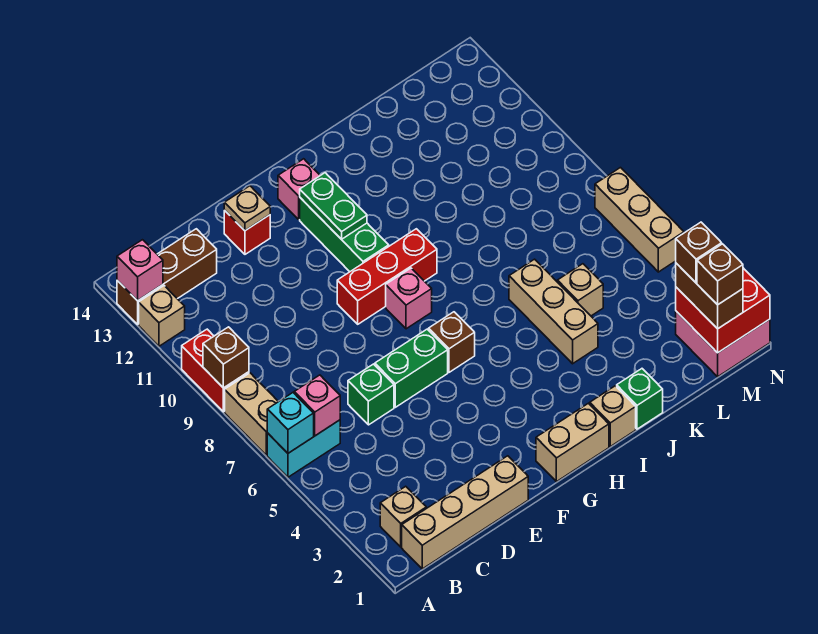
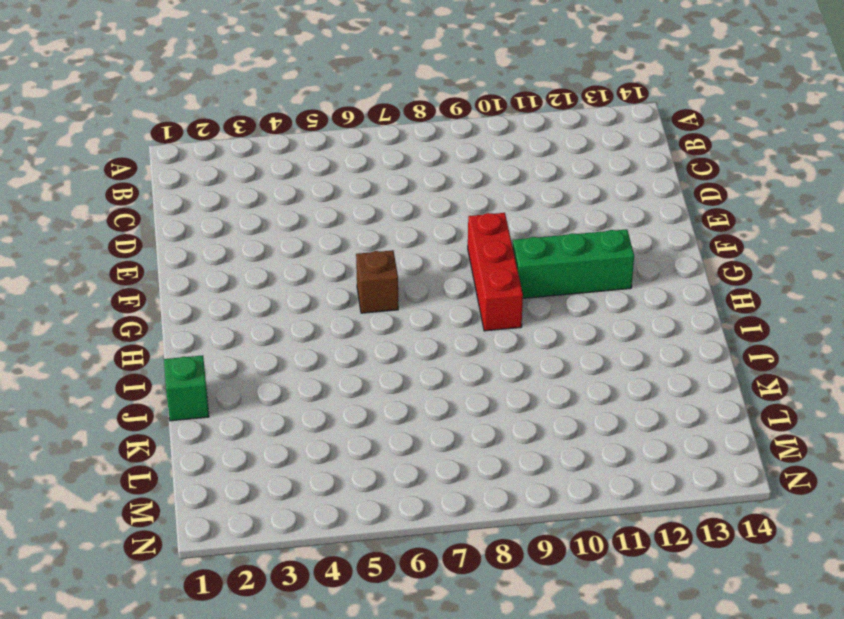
none -> cyan brick A6:B6 level 1
none -> tan brick A7:A8 level 1
none -> red brick A9:A10 level 1
none -> tan brick A12 level 1

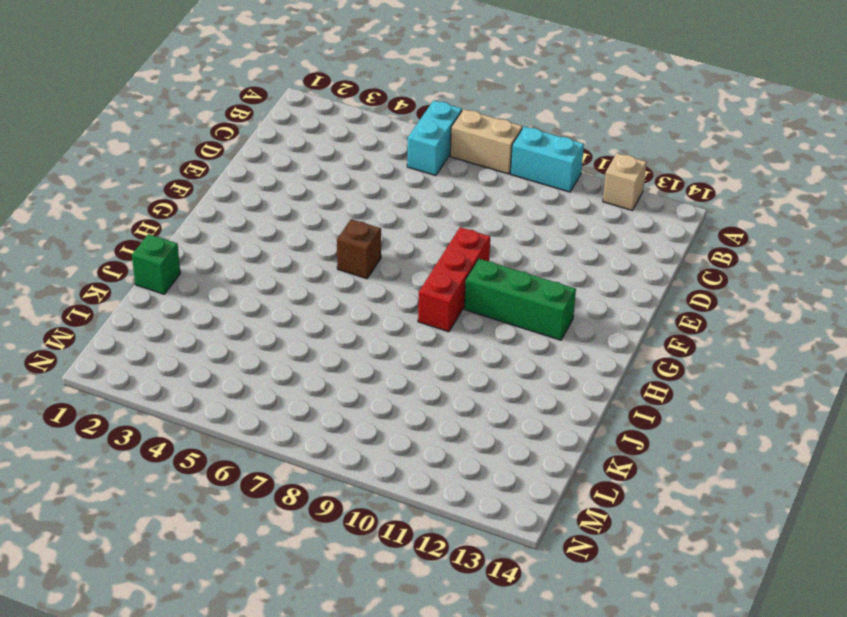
cyan brick A9:A10 level 1 -> red brick A9:A10 level 1
none -> brown brick A13:C13 level 1
none -> tan brick B1:E1 level 1
none -> tan brick B2 level 1
none -> green brick D6 level 1

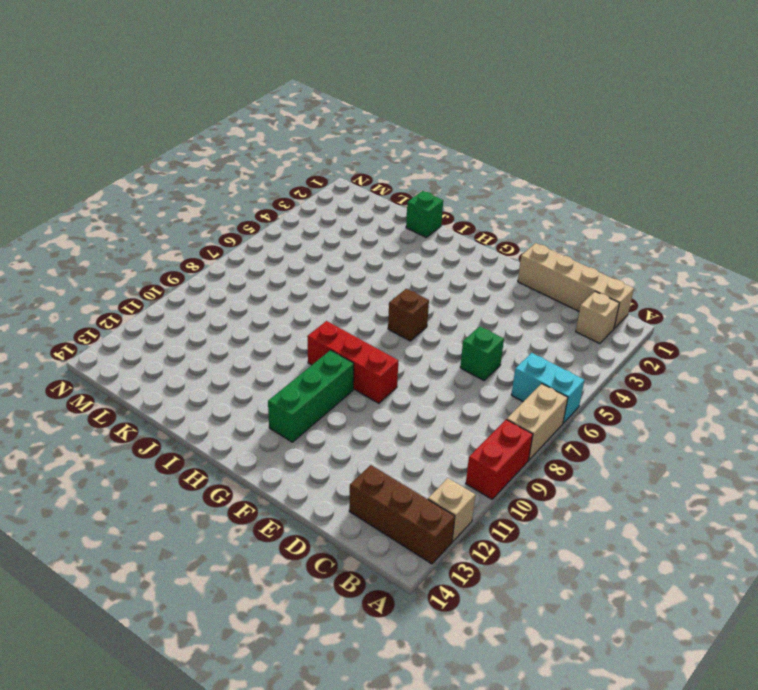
none -> green brick E6:F6 level 1
none -> red brick E13 level 1
none -> tan brick G1:H1 level 1
none -> pink brick G8 level 1

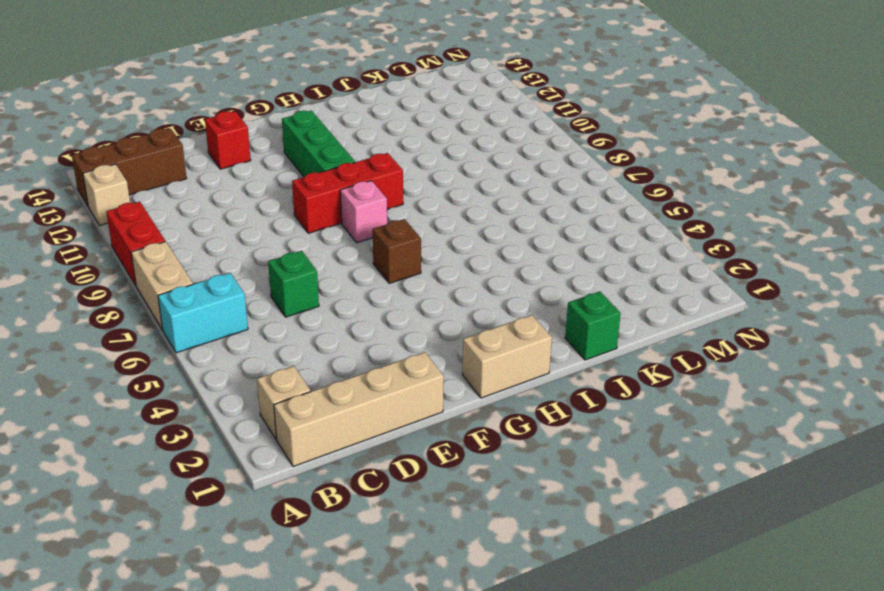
none -> green brick E6:F6 level 1
none -> pink brick G13 level 1
none -> tan brick I1 level 1
none -> tan brick J4:J6 level 1

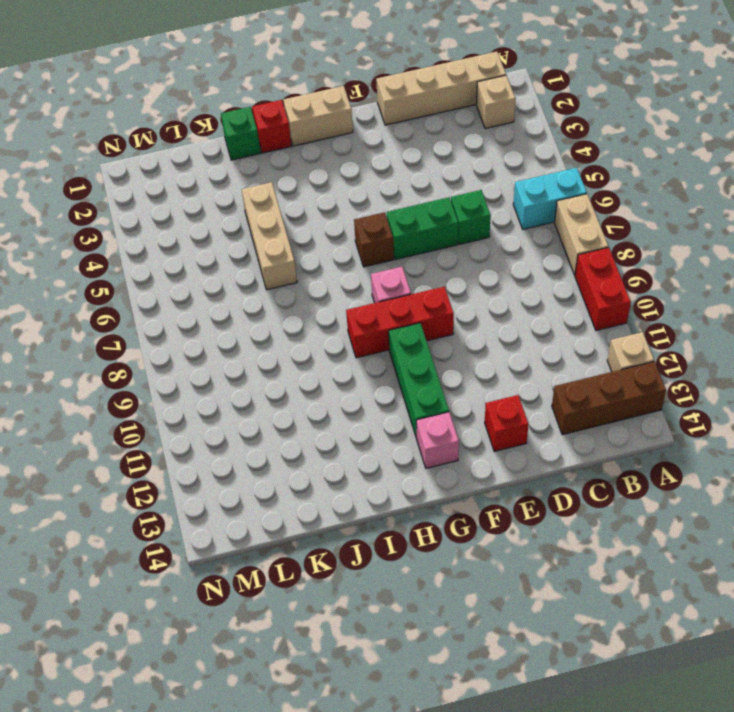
red brick I1 level 1 -> tan brick I1 level 1
none -> tan brick K5 level 1
none -> pink brick M1:N2 level 1
none -> tan brick N5:N7 level 1
none -> cyan brick A6 level 2

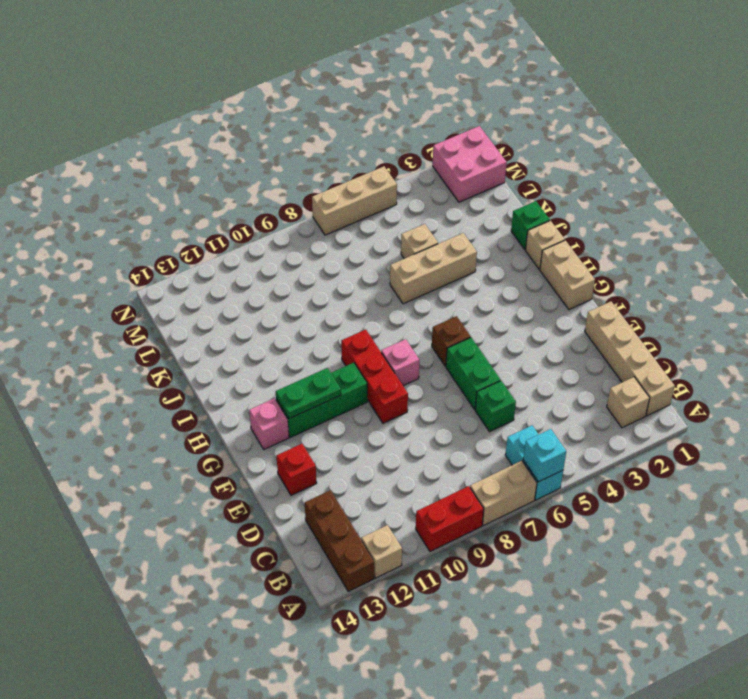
none -> brown brick A9 level 2
none -> pink brick A13 level 2
none -> pink brick B6 level 2
none -> tan plate E13 level 2

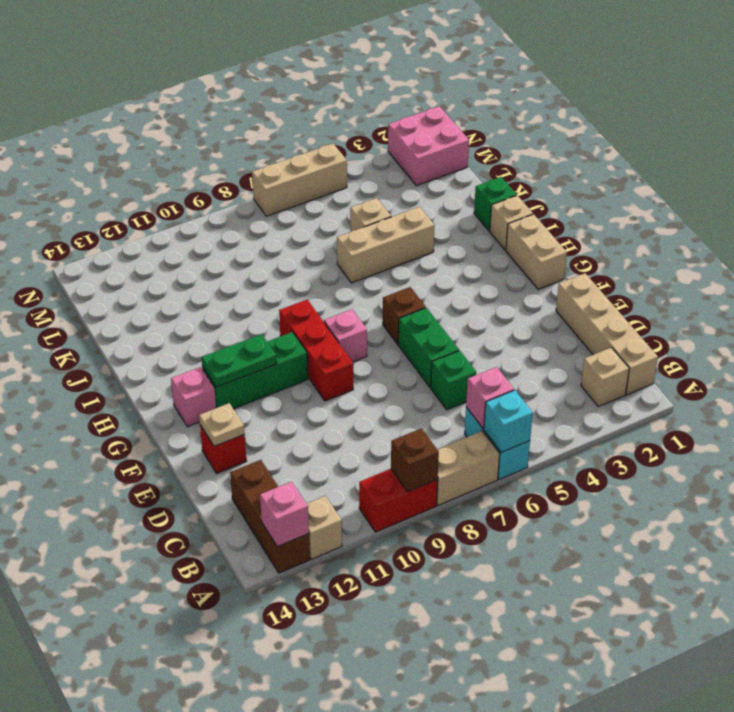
none -> red brick M1:N2 level 2
none -> brown brick M1:M2 level 3
none -> brown brick M1 level 4
none -> brown brick M2 level 4

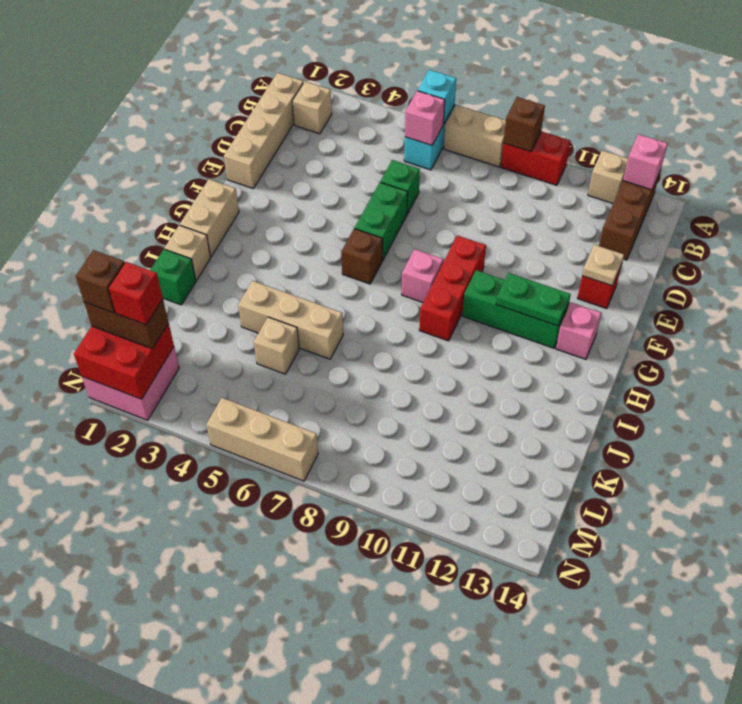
red brick M2 level 4 -> brown brick M2 level 4

